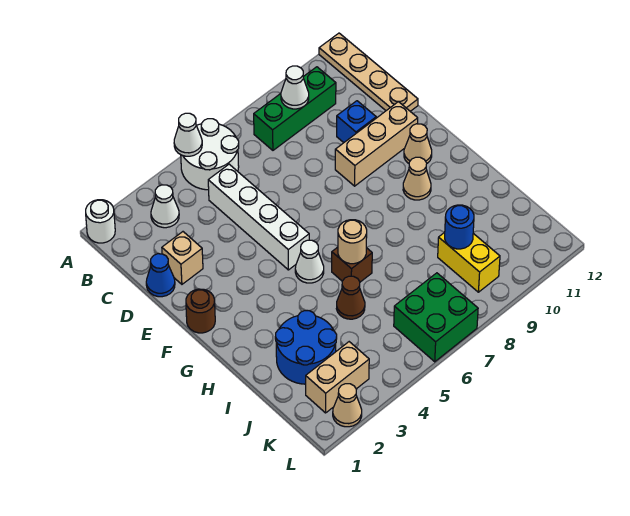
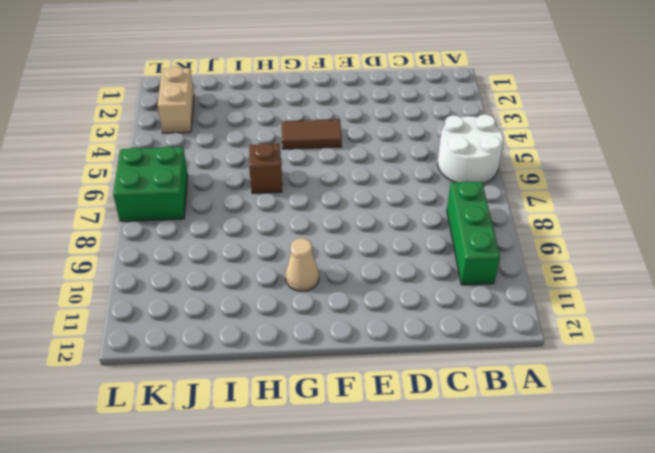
brown tile F4:G4 level 1 -> none
none -> white round brick A1 level 1
none -> tan plate A12:D12 level 1
none -> white cone B3 level 1

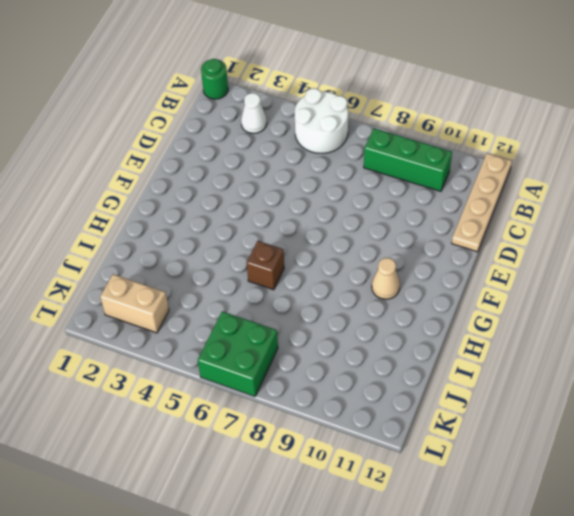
green round brick A1 level 1 -> white round brick A1 level 1
none -> white brick C5:F5 level 1
none -> blue cone D1 level 1
none -> tan brick D2 level 1

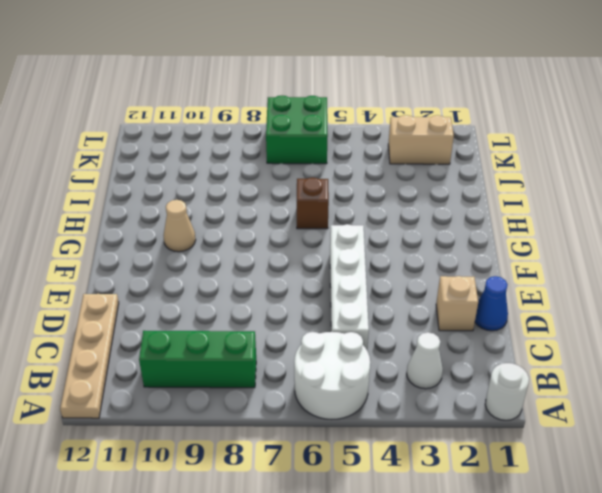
none -> blue brick D10 level 1
none -> tan brick E9:E11 level 1
none -> brown round brick F1 level 1

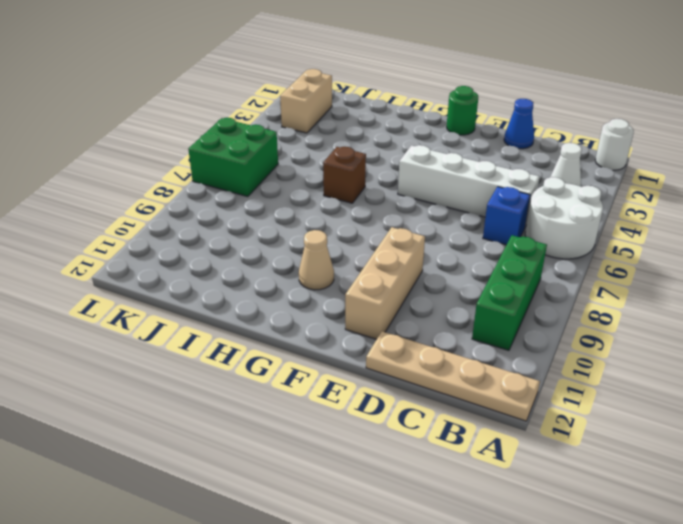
blue brick C6 level 1 -> blue brick D10 level 1
green round brick F1 level 1 -> brown round brick F1 level 1
none -> tan brick D2 level 1
none -> tan cone F11 level 1
none -> white cone G5 level 1

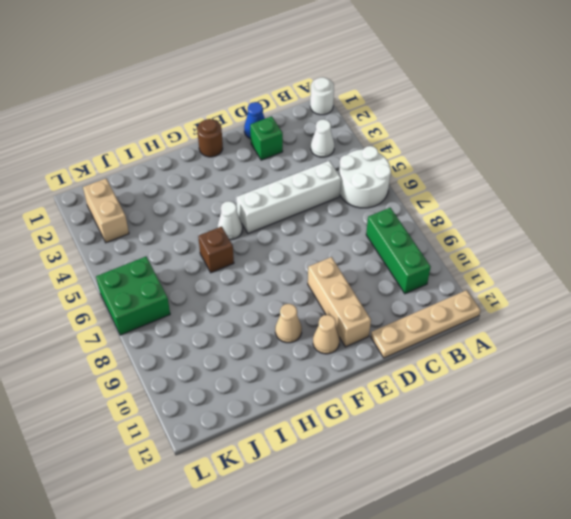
green brick D2 level 1 -> tan brick D2 level 1
none -> blue brick D10 level 1
none -> blue round brick I2:J3 level 1
none -> brown cone I5 level 1

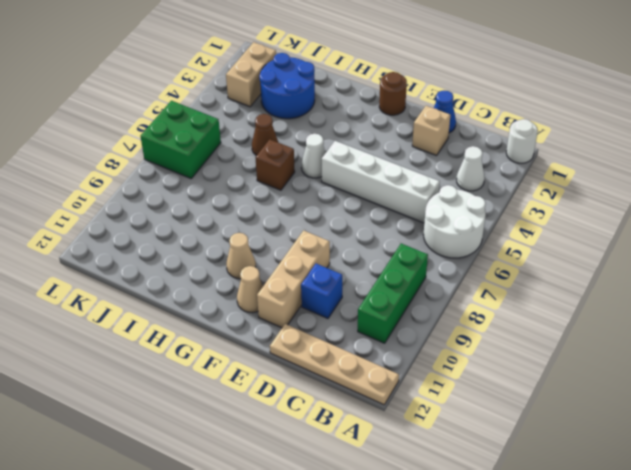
none -> yellow brick J9:K9 level 1
none -> tan cone L2 level 1
none -> white cone A5 level 2

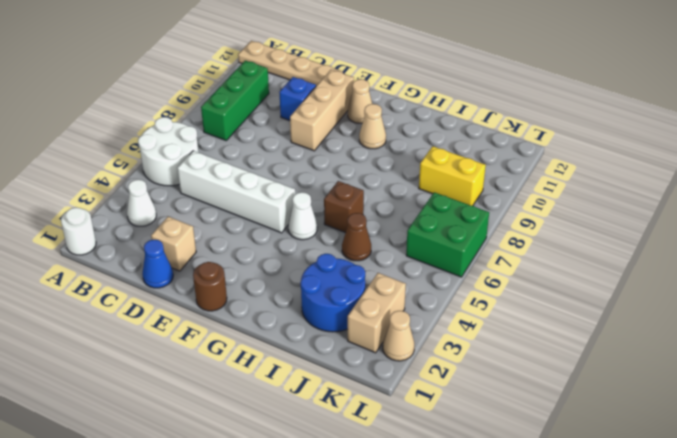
none -> white cone A5 level 2
none -> white cone B9 level 2
none -> tan round brick H6 level 2

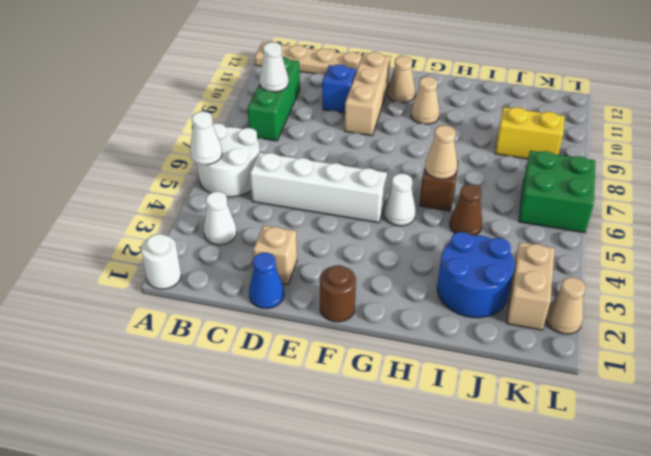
tan cone H6 level 2 -> tan round brick H6 level 2
none -> blue round brick J9 level 2

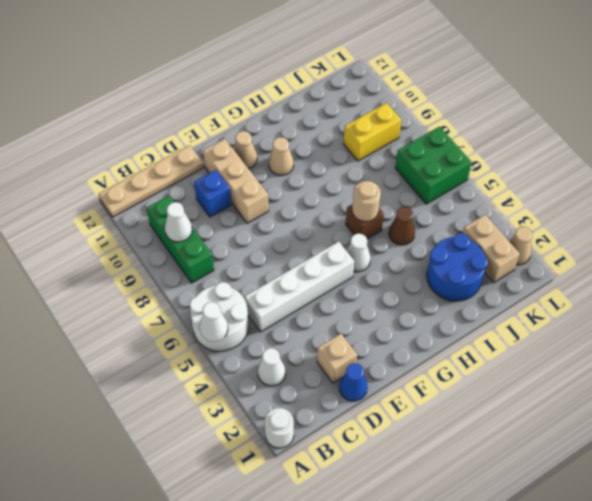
none -> brown round brick F1 level 1
none -> blue round brick J9 level 2

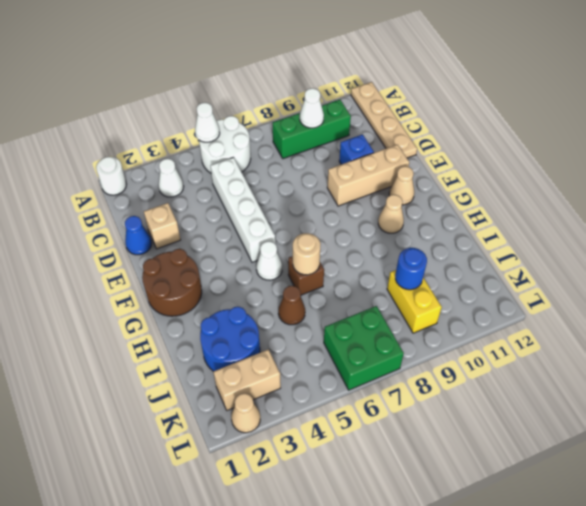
brown round brick F1:G2 level 1 -> brown round brick F1 level 1

